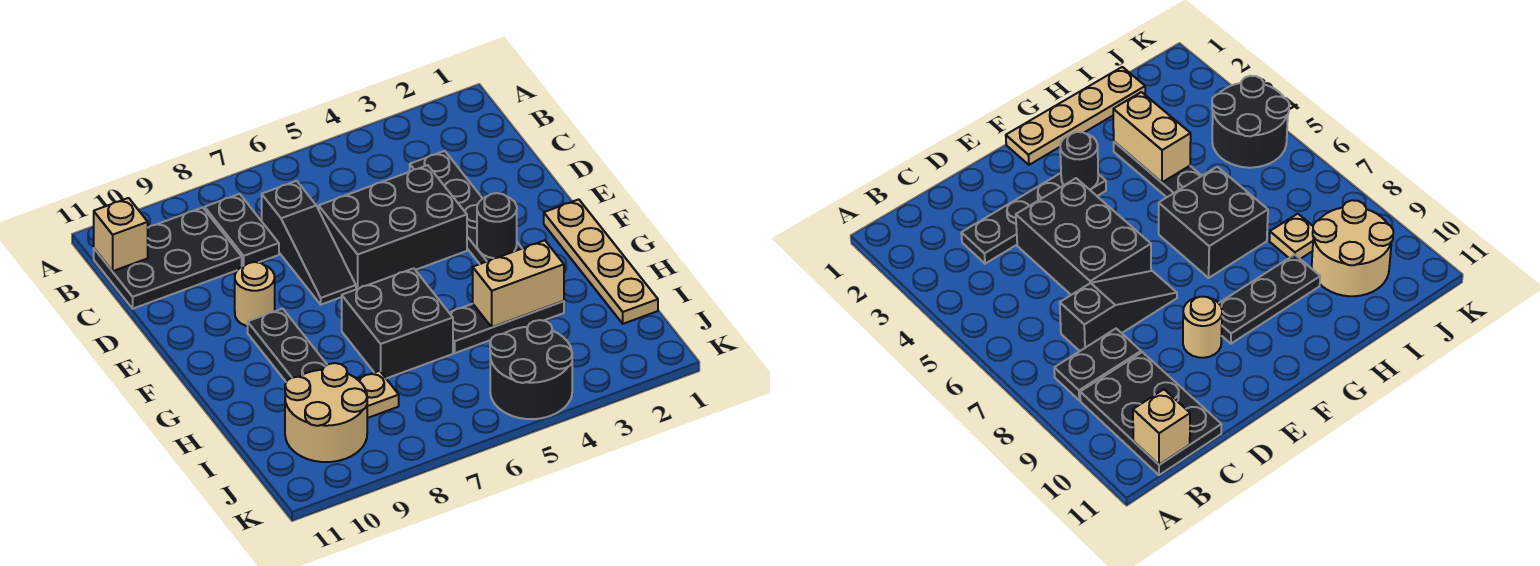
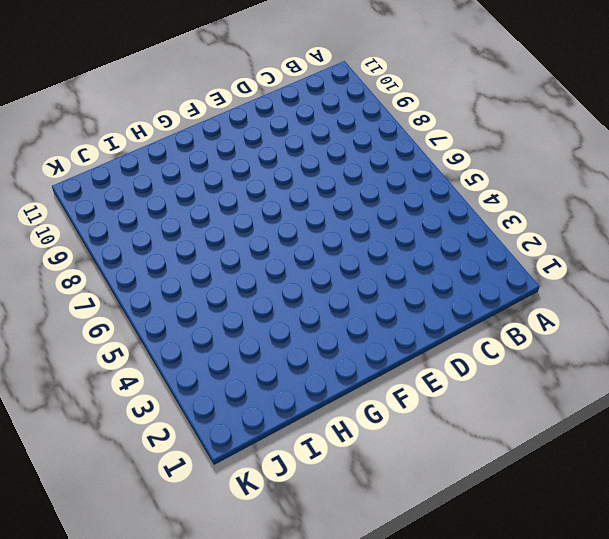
none -> black plate B8:C8 level 1
none -> black plate B9:C11 level 1
none -> black plate C3:F3 level 1

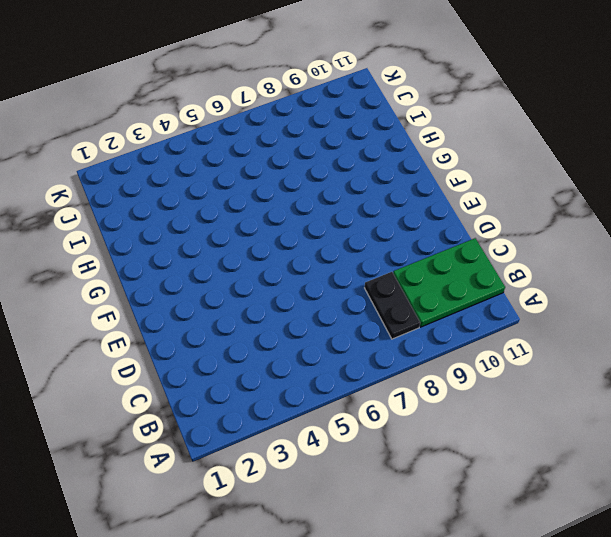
green plate B9:C11 level 1 -> black plate B9:C11 level 1
none -> black plate C3:F3 level 1
none -> black slope C7:E7 level 1 top C
none -> black brick D4:E6 level 1

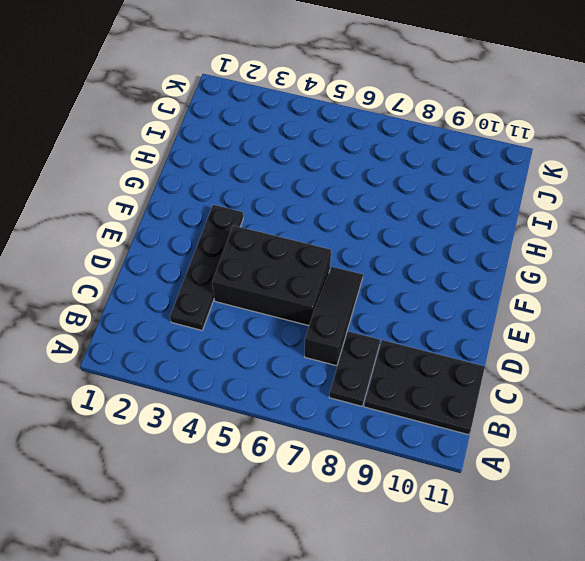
none -> tan round brick E9 level 1
none -> tan plate F1:I1 level 1
none -> black plate F9:H9 level 1

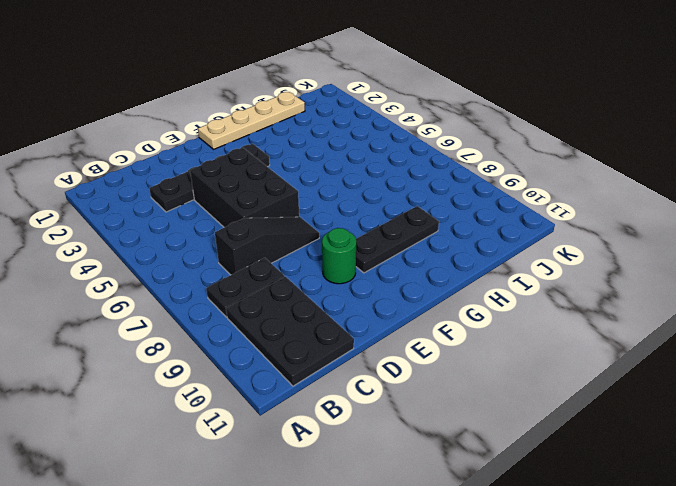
green round brick E9 level 1 -> tan round brick E9 level 1
none -> black brick G6:H7 level 1
none -> black plate H3:H5 level 1
none -> tan plate I8 level 1

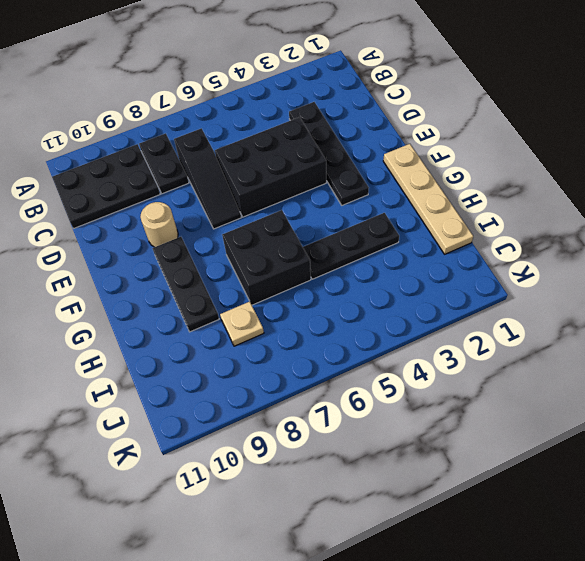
none -> tan round brick I9:J10 level 1
none -> black round brick J4:K5 level 1
none -> tan brick B11 level 2

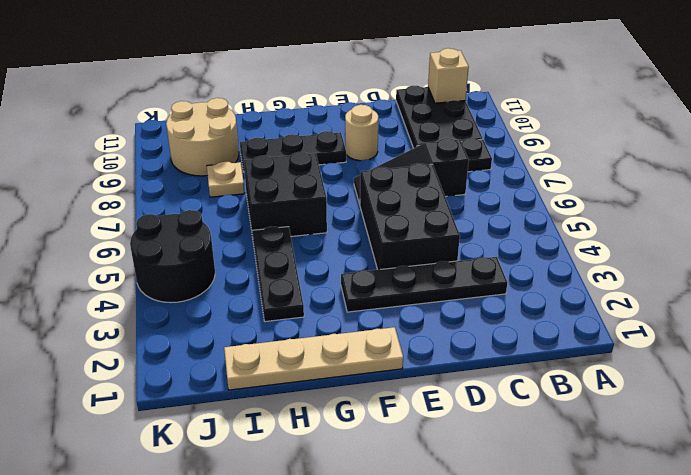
none -> black round brick F3 level 2
none -> tan brick H3:H4 level 2

